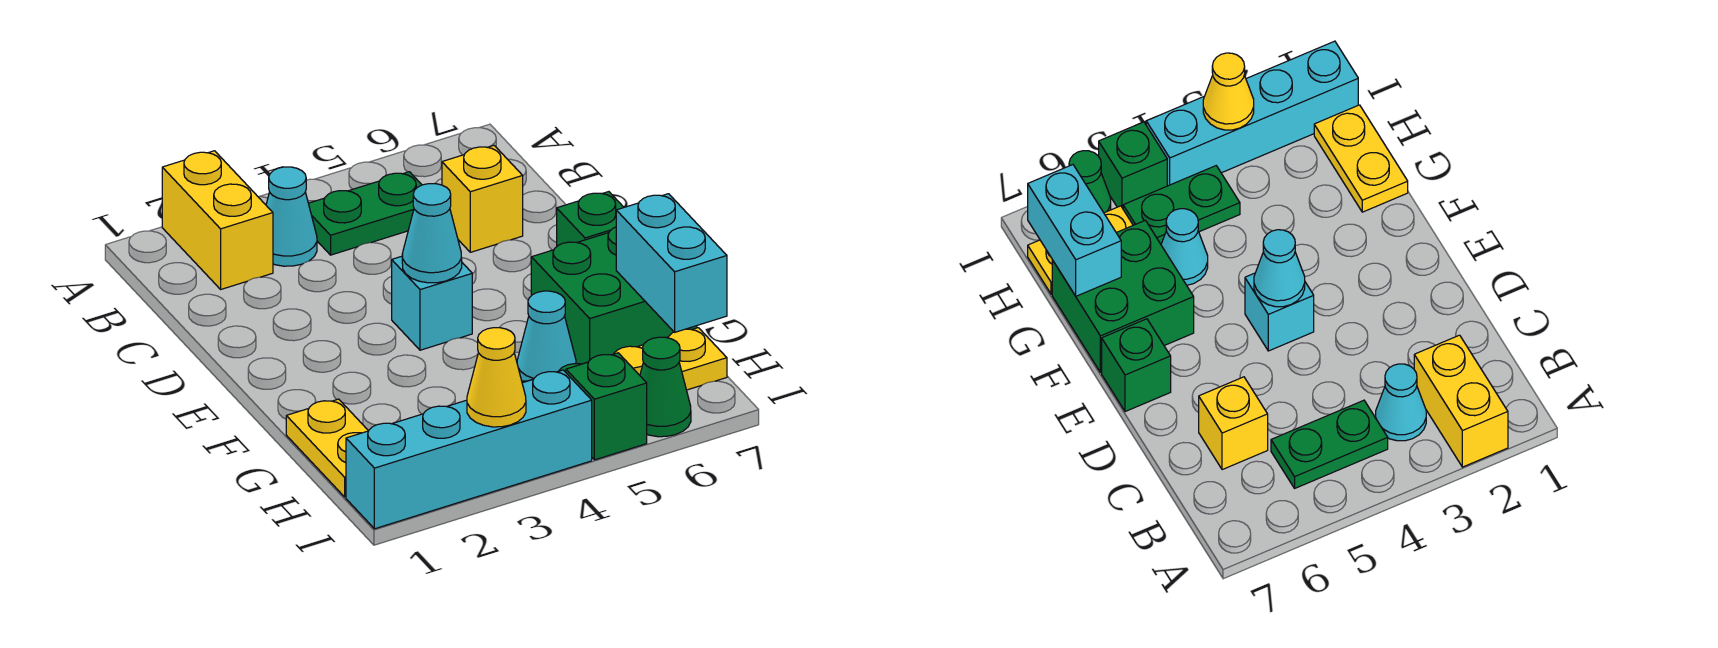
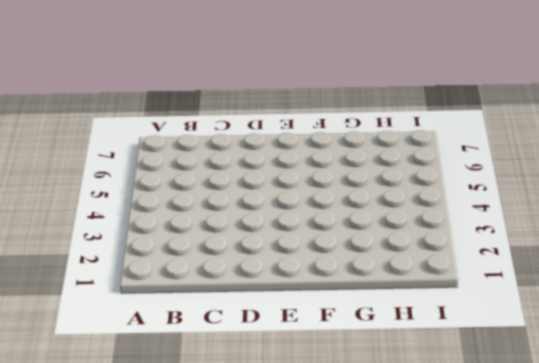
none -> yellow brick A2:B2 level 1
none -> cyan cone B3 level 1
none -> green plate B4:B5 level 1

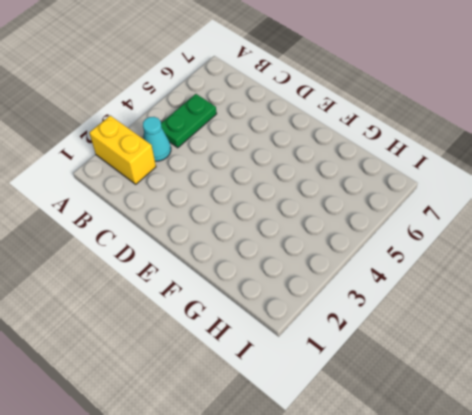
none -> yellow brick C6 level 1
none -> cyan brick E4 level 1
none -> green brick E7 level 1

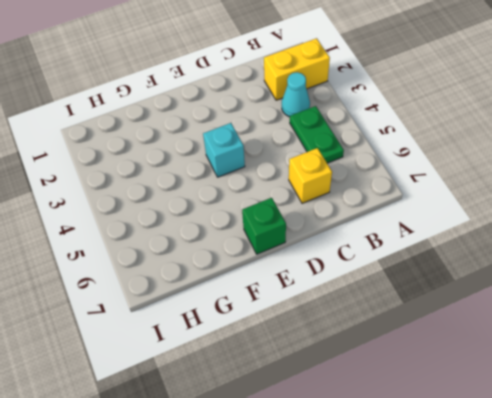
none -> green brick F6:G7 level 1
none -> yellow plate G1:H1 level 1
none -> cyan cone G5 level 1

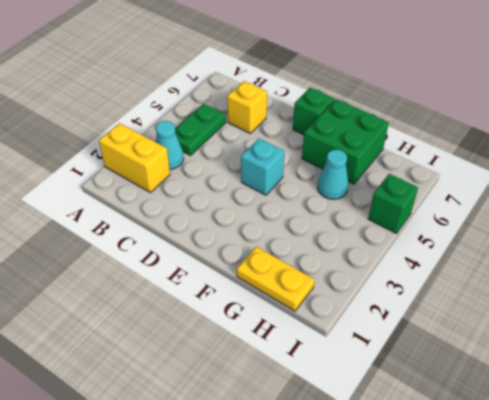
none -> green plate H4:H5 level 1
none -> yellow plate H6:H7 level 1
none -> cyan brick I1:I4 level 1

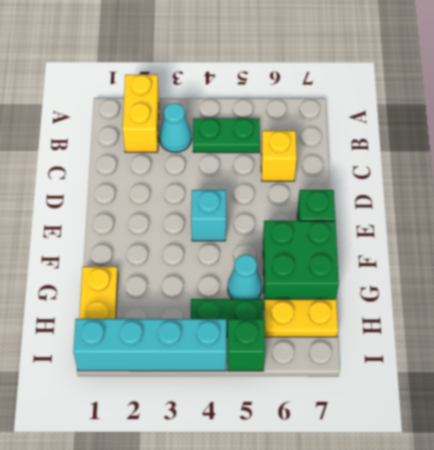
none -> green cone I6 level 1
none -> cyan cone E4 level 2
none -> cyan brick G7:H7 level 2

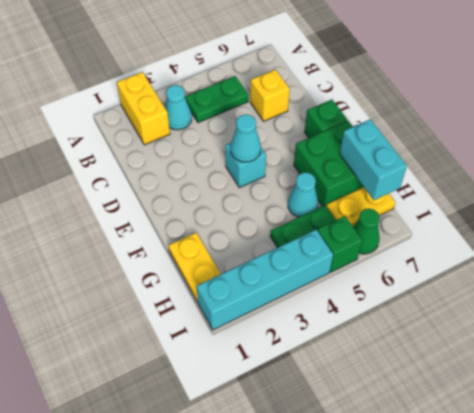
none -> yellow cone I3 level 2

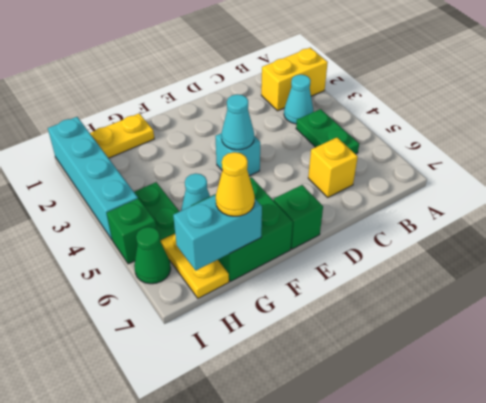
yellow cone G7 level 3 -> yellow cone I3 level 2

